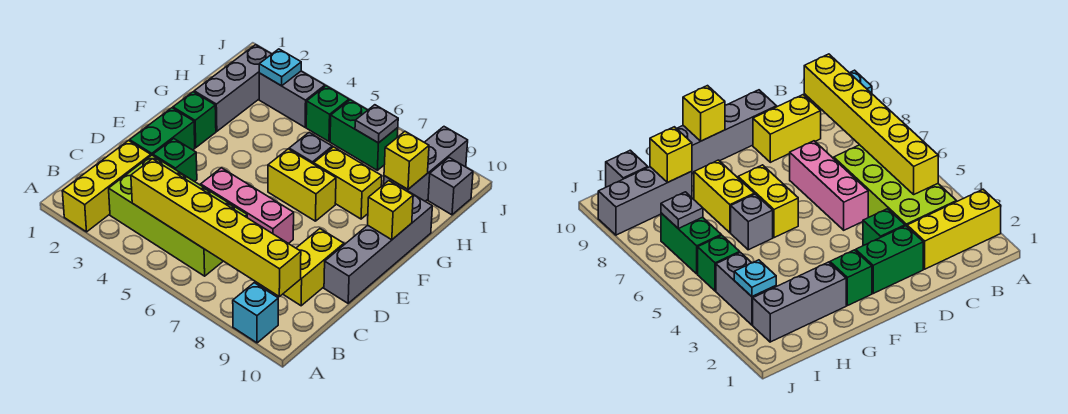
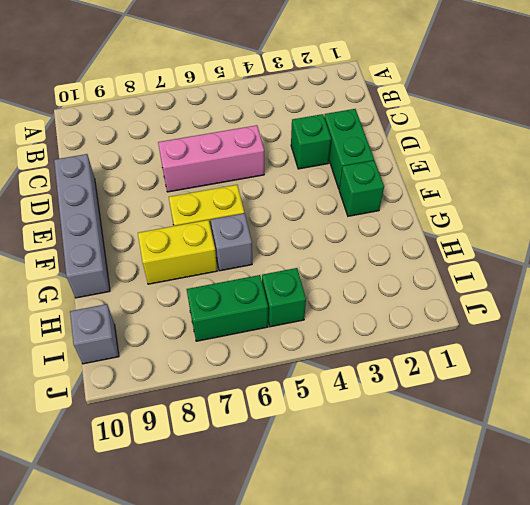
none -> yellow brick A2:C2 level 1
none -> cyan brick A9 level 1
none -> lime brick B3:C6 level 1

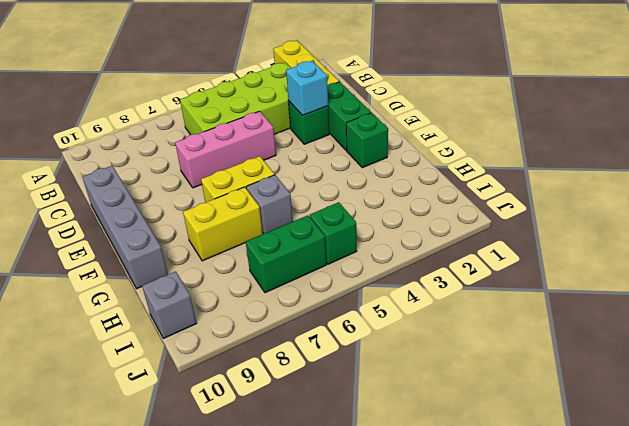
cyan brick D3 level 2 -> cyan brick A9 level 1
none -> yellow brick C9:D9 level 1
none -> grey brick G2:I2 level 1
none -> grey brick H9:J9 level 1

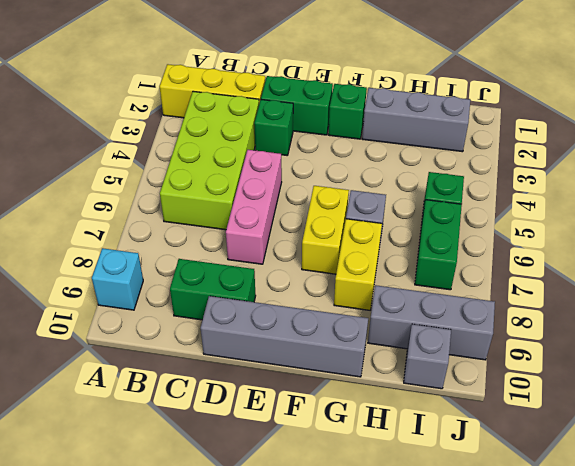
green brick C9:D9 level 1 -> yellow brick C9:D9 level 1
none -> grey brick I3:I4 level 1
none -> yellow brick B4:B9 level 2
none -> yellow brick F10 level 2

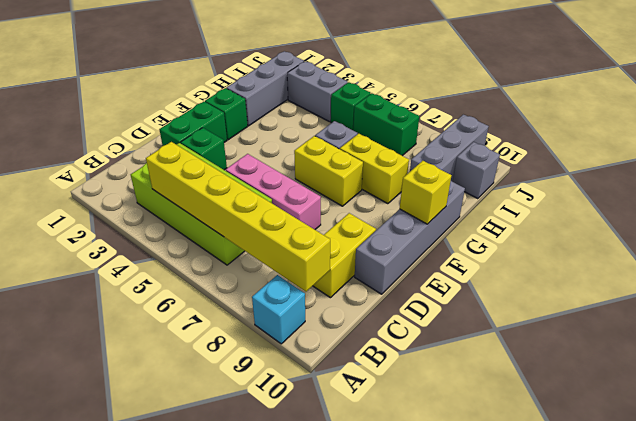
none -> yellow brick A2:C2 level 1
none -> yellow brick H9 level 2
none -> cyan plate I3 level 2

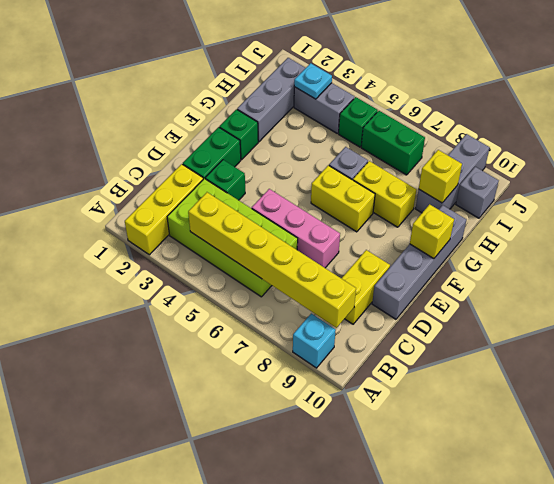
none -> grey plate I7 level 2

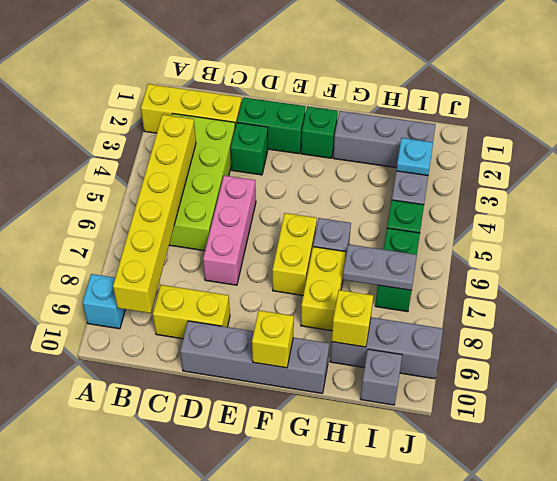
grey plate H7:I7 level 2 -> grey plate I7 level 2

